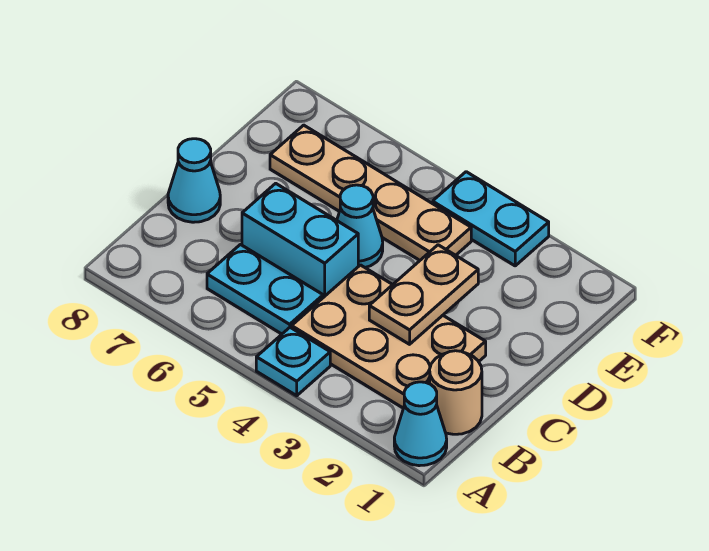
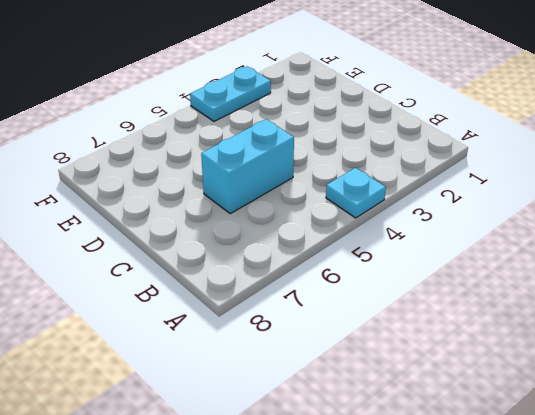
none -> cyan cone A1 level 1
none -> tan round brick B1 level 1

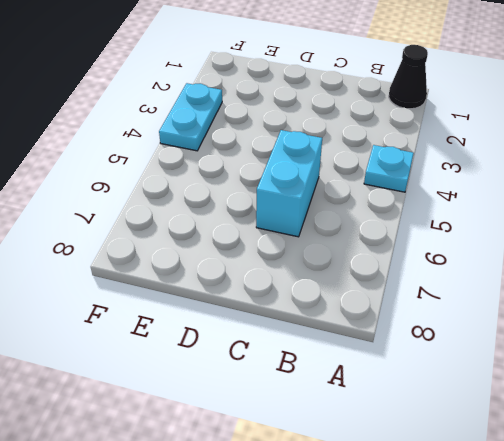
black cone A1 level 1 -> cyan cone A1 level 1
none -> tan round brick B1 level 1
none -> tan plate B2:C4 level 1

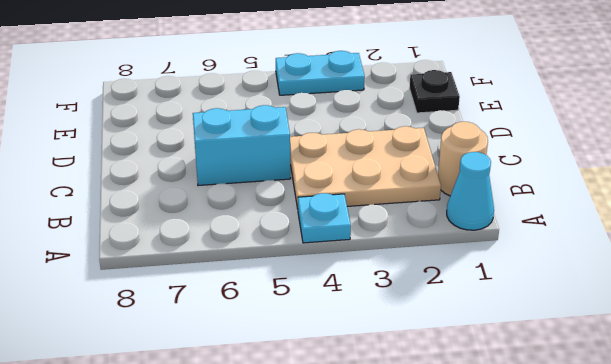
black plate E1 level 1 -> none
none -> cyan plate B5:B6 level 1
none -> cyan cone C8 level 1

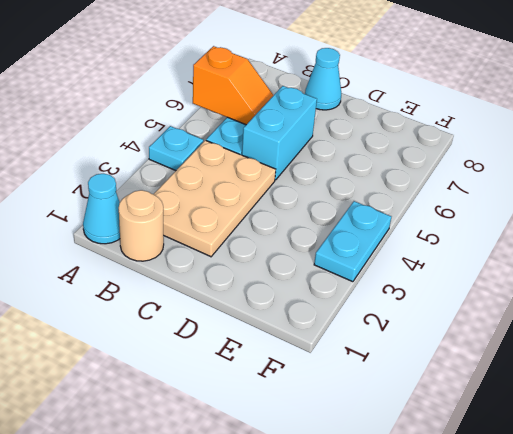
orange slope A6:B6 level 2 top A -> none
none -> cyan cone D5 level 1
none -> tan plate E4:E7 level 1

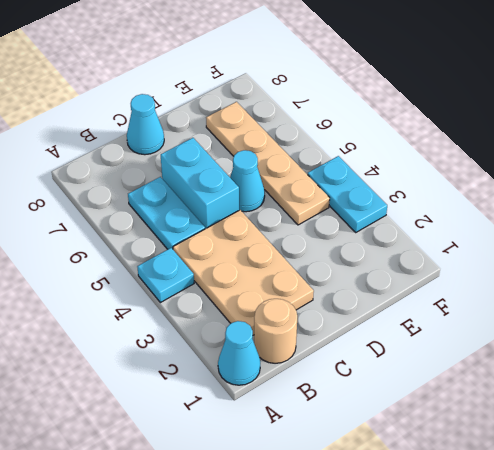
none -> tan plate C3:D3 level 2

